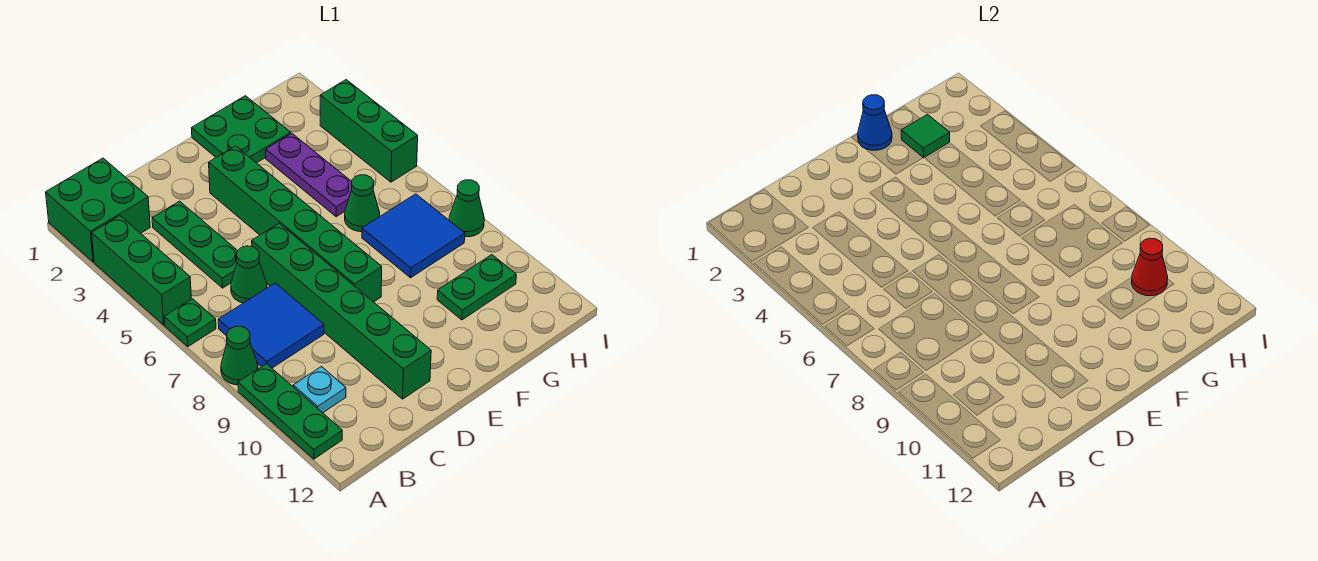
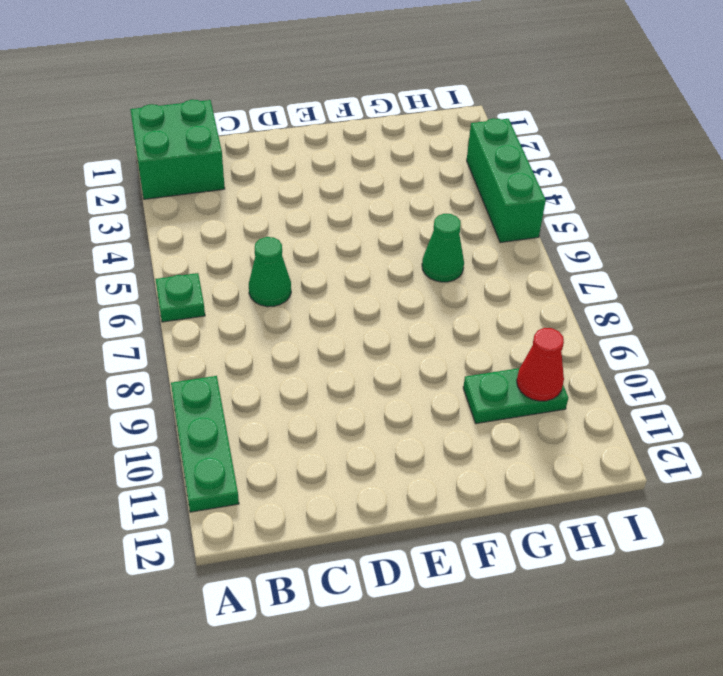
none -> green brick A3:A5 level 1
none -> green cone A8 level 1
none -> blue tile B7:C8 level 1

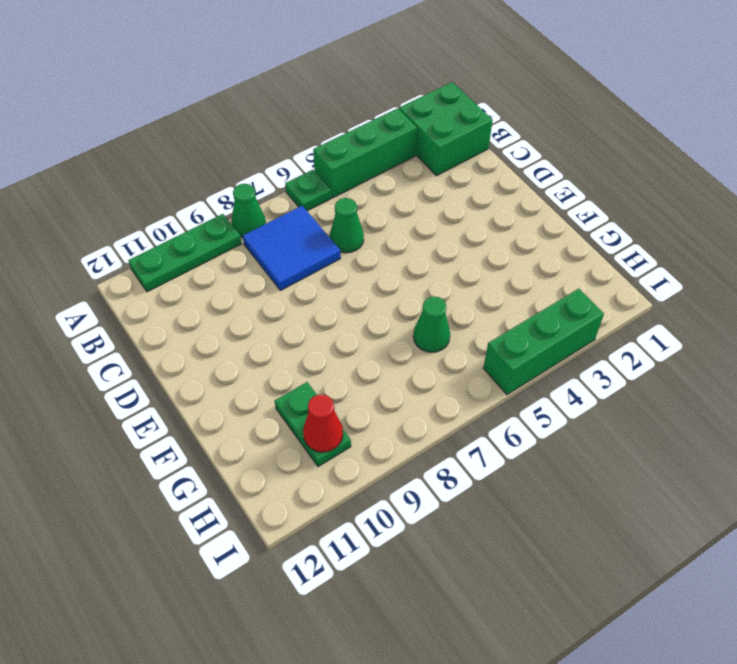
none -> cyan plate B10 level 1
none -> green plate C3:C5 level 1
none -> green brick D6:D11 level 1

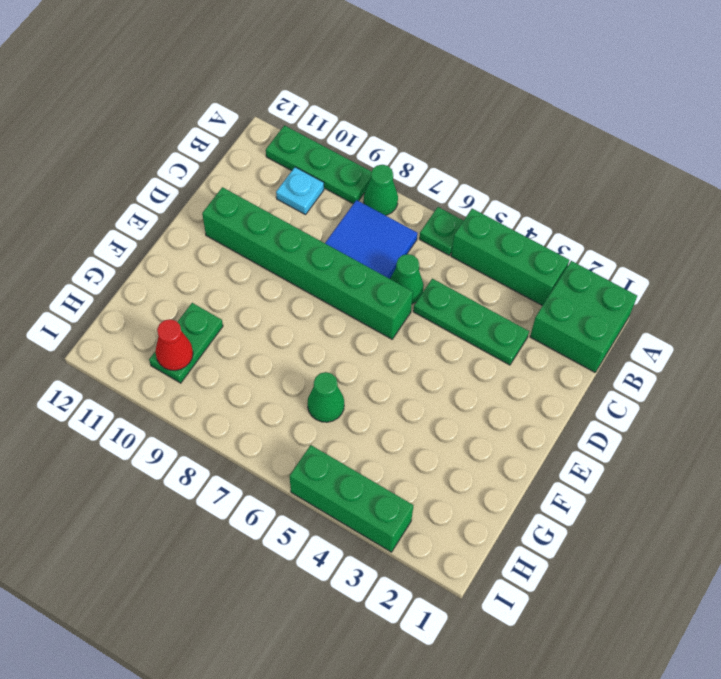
none -> green brick E3:E8 level 1
none -> green plate F1:G2 level 1
none -> purple plate G3:G5 level 1

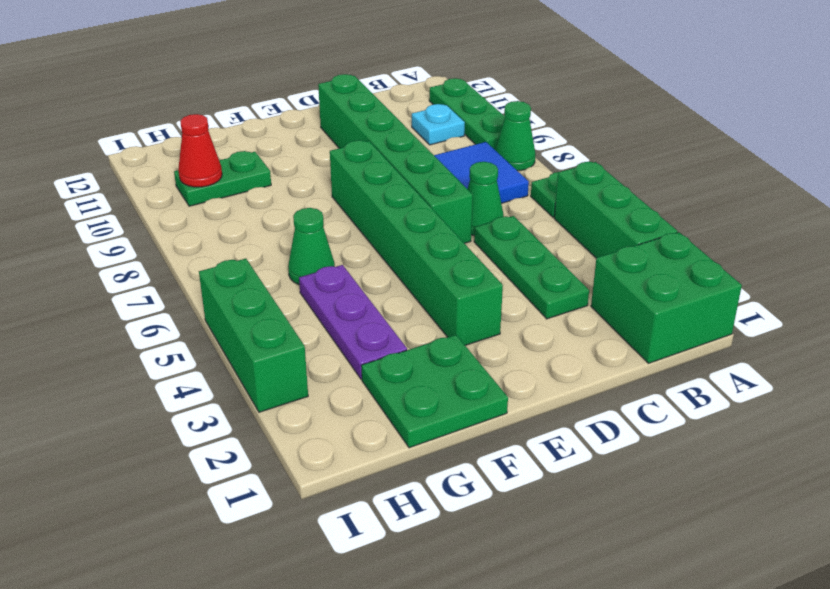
none -> blue tile G7:H8 level 1
none -> green cone I8 level 1
none -> blue cone F1 level 2

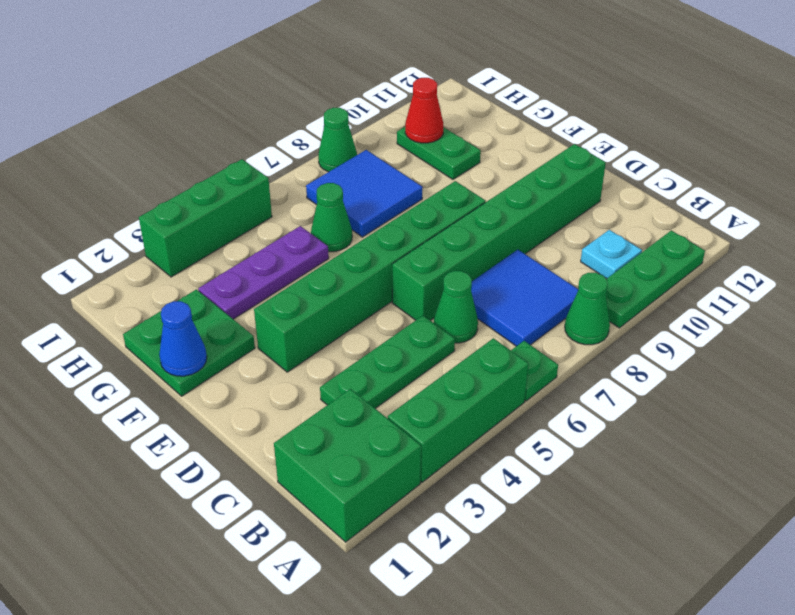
none -> green tile G2 level 2

